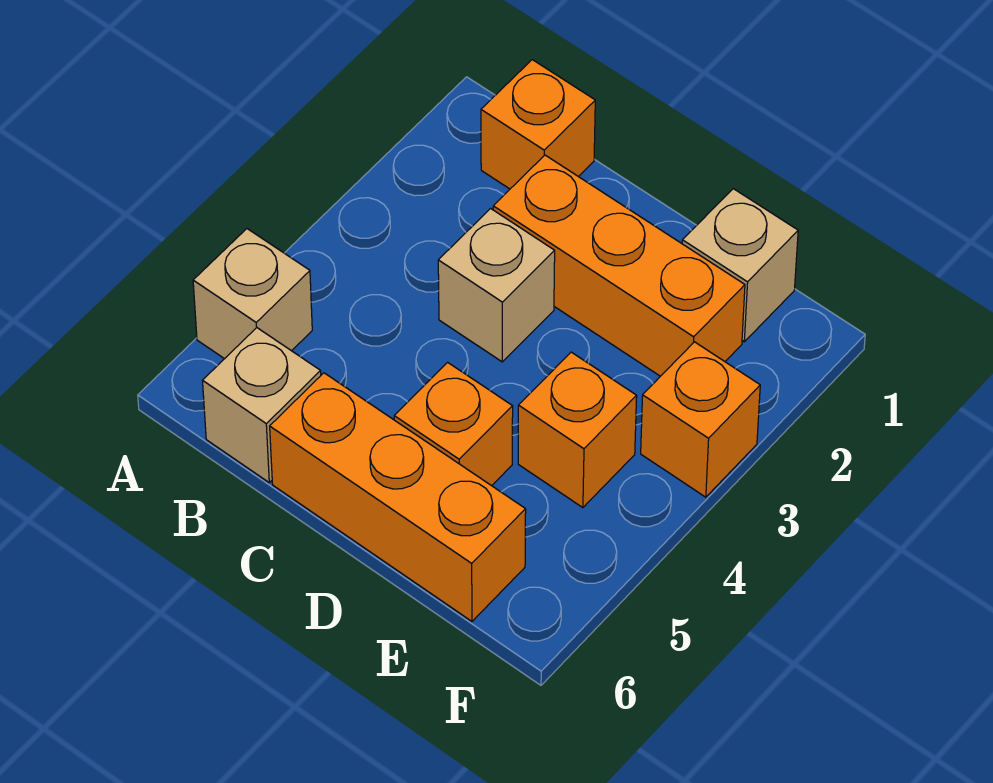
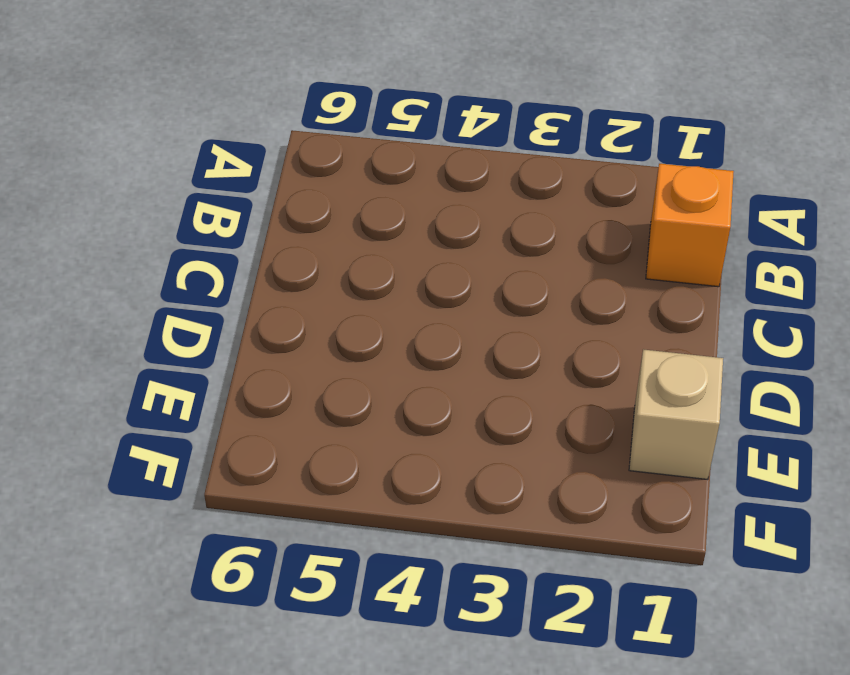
none -> tan brick A5 level 1
none -> tan brick B6 level 1

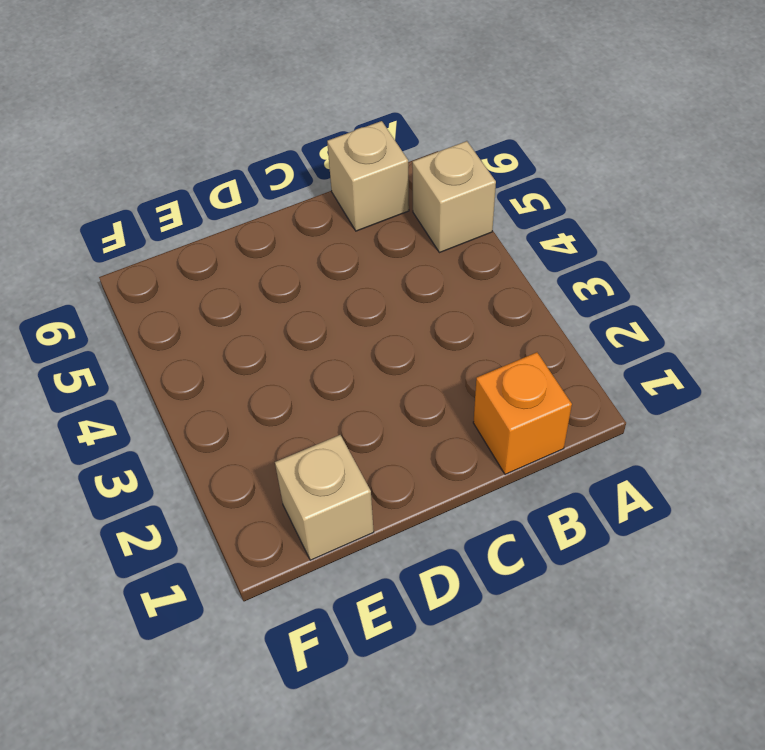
none -> orange brick C2:E2 level 1
none -> tan brick C3 level 1

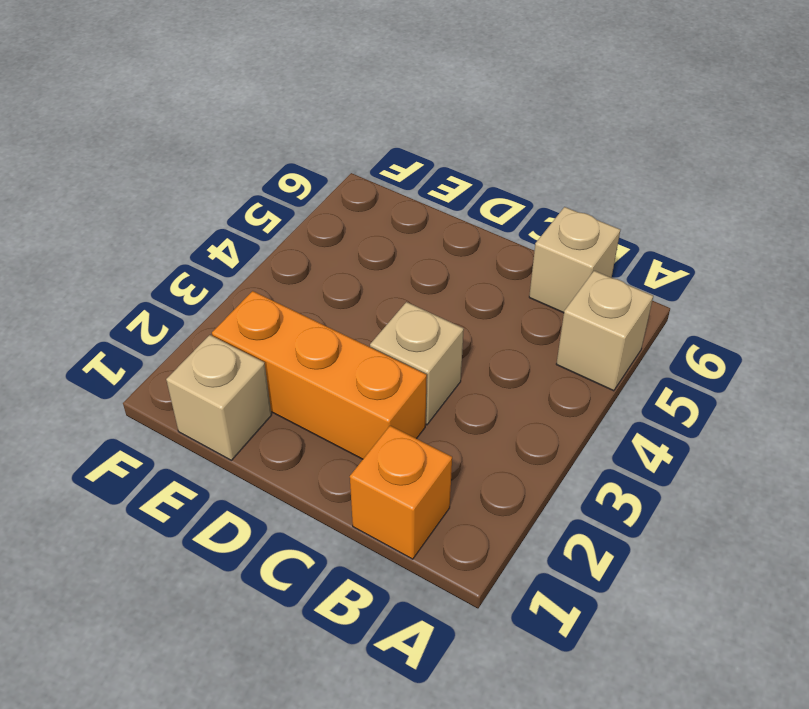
none -> orange brick C6:E6 level 1
none -> orange brick D5 level 1

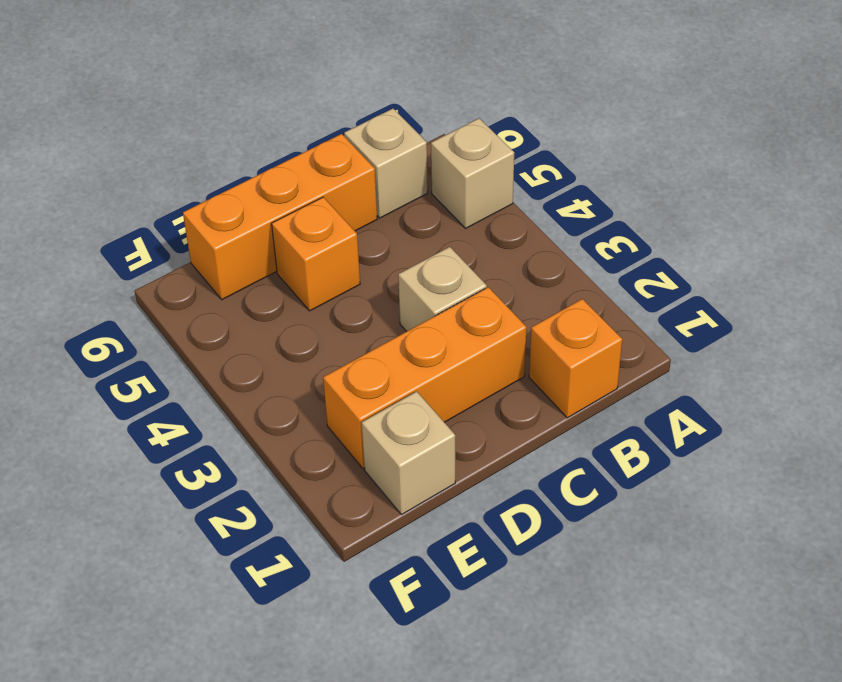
none -> orange brick E4 level 1
none -> orange brick F3 level 1

